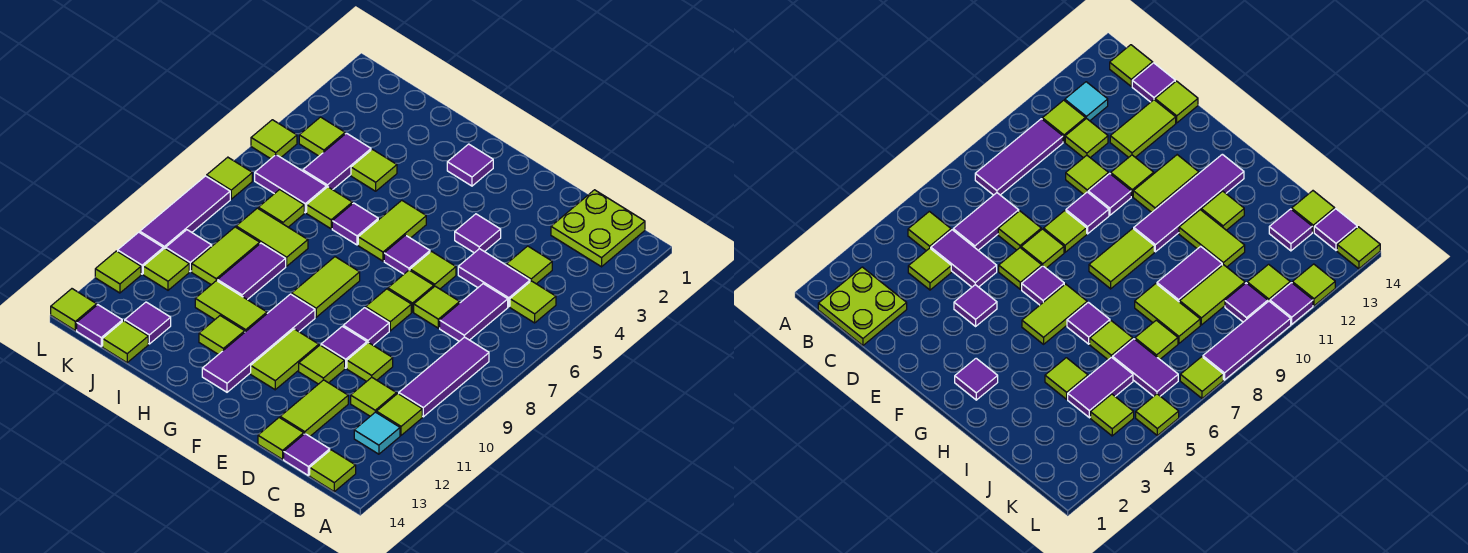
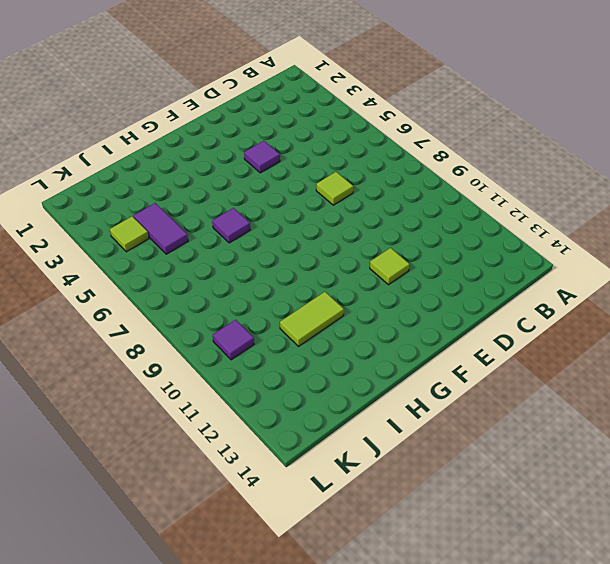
none -> lime plate B1:C2 level 1
none -> lime tile B5 level 1
none -> purple tile B8:B10 level 1
none -> lime tile B11 level 1

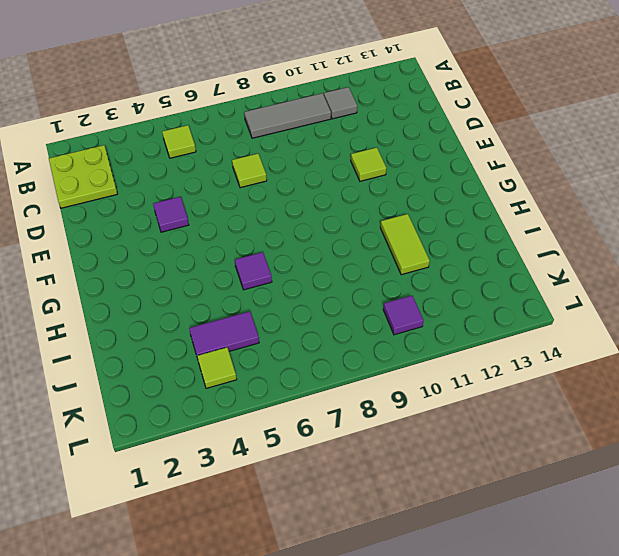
grey tile B8:B10 level 1 -> purple tile B8:B10 level 1
grey tile B11 level 1 -> lime tile B11 level 1
none -> cyan tile B12 level 1
none -> lime tile B14 level 1
none -> lime tile C4 level 1
none -> purple tile C5:D5 level 1

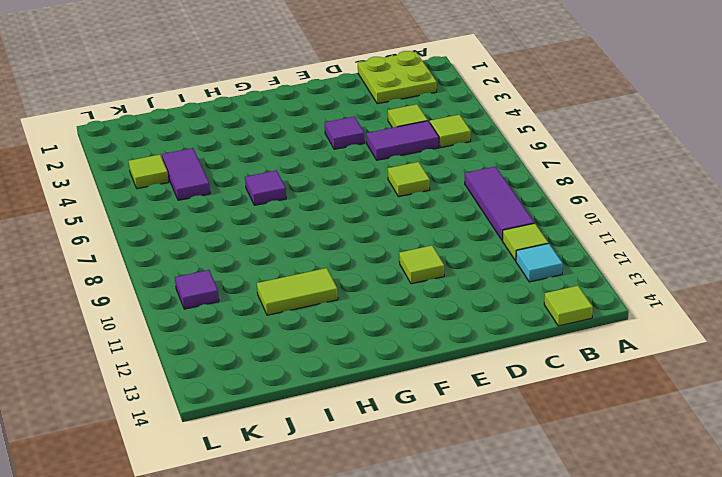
none -> purple tile C6:C7 level 1
none -> lime tile C11 level 1
none -> purple tile C14 level 1
none -> lime tile D10 level 1

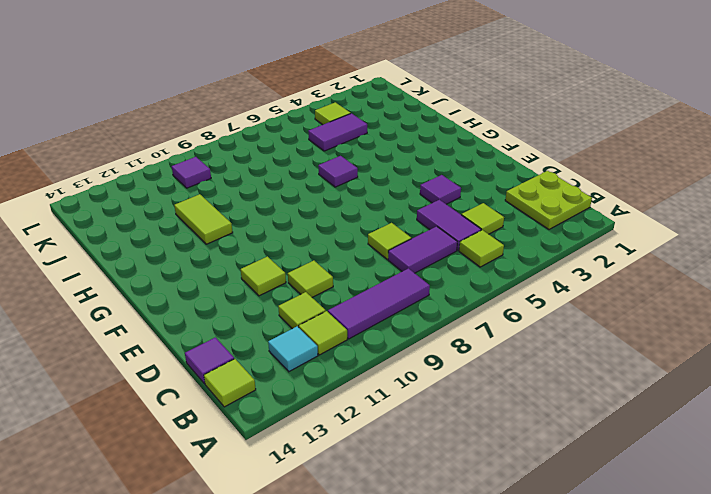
none -> lime tile D12:D13 level 1
none -> lime tile D14 level 1
none -> lime tile E6 level 1
none -> lime tile E7 level 1

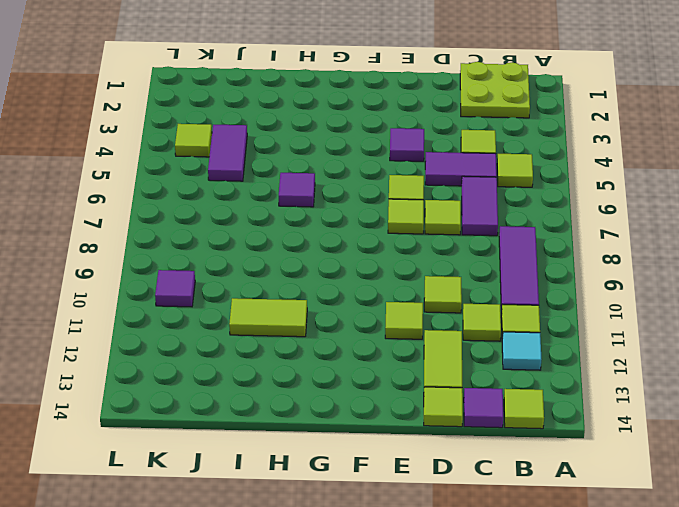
none -> lime tile E8 level 1
none -> purple tile E9 level 1
none -> purple tile E10 level 1
none -> purple tile F6 level 1

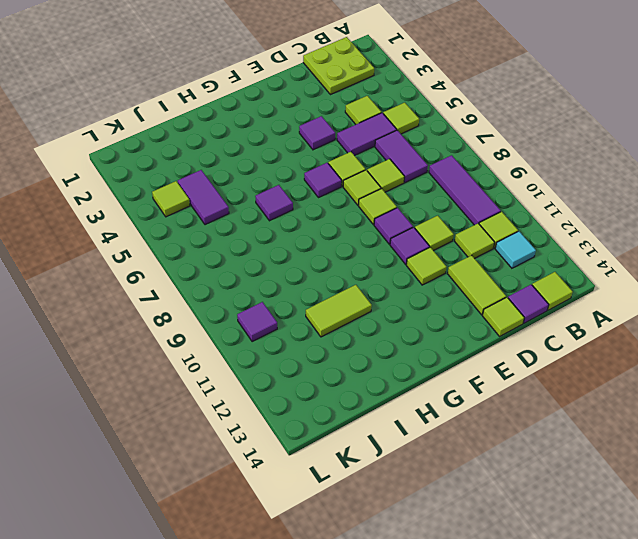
none -> lime tile F11:F12 level 1
none -> purple tile G2 level 1
none -> lime tile G5:G6 level 1
none -> lime tile G8:G9 level 1

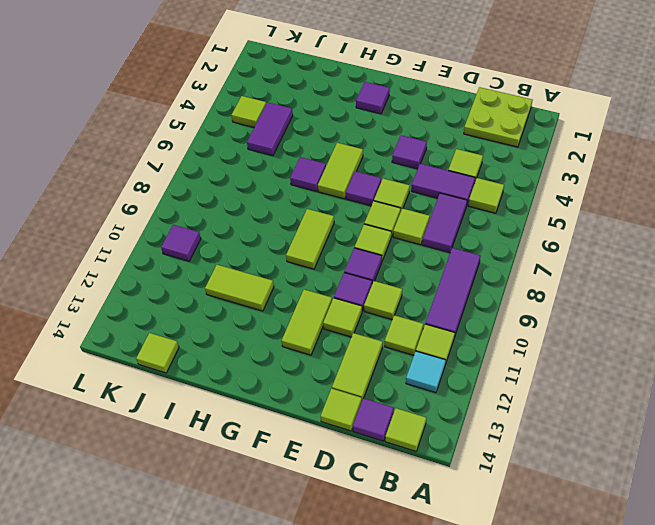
none -> purple tile G10:G13 level 1
none -> lime tile H12 level 1
none -> lime tile I4 level 1
none -> lime tile I6 level 1

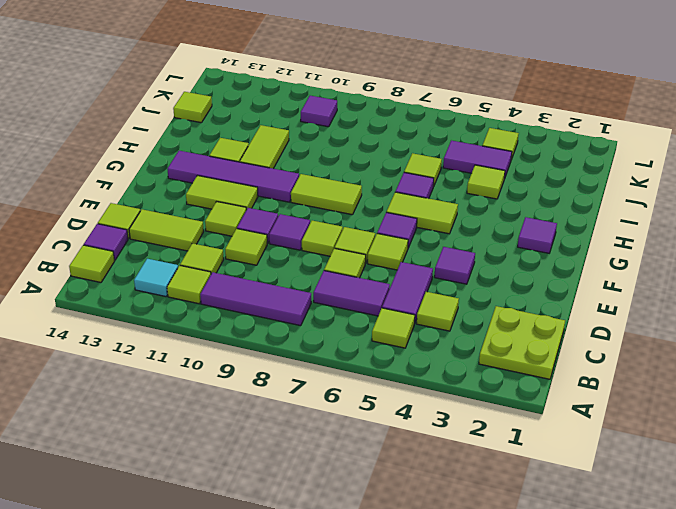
none -> lime tile I8:J8 level 1
none -> purple tile I9:I10 level 1
none -> purple tile J6:K6 level 1
none -> lime tile J7 level 1

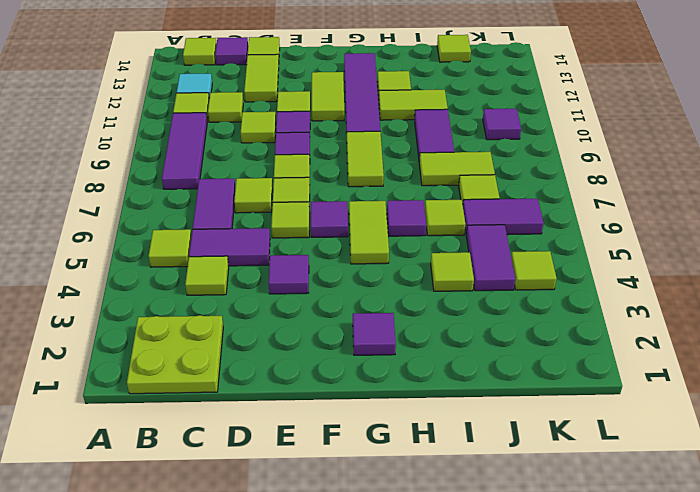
none -> lime tile J9:J10 level 1
none -> purple tile J13 level 1
none -> lime tile K11 level 1
none -> purple tile K14 level 1

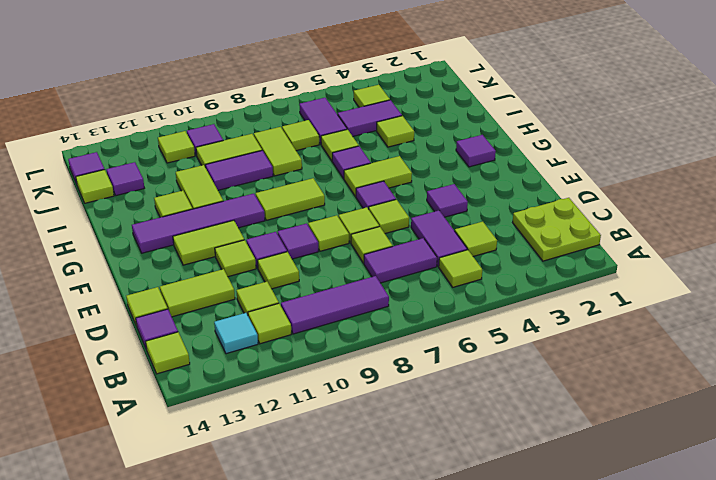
none -> lime tile L5 level 1
none -> lime tile L7 level 1
none -> purple tile L8:L10 level 1
none -> purple tile L11 level 1

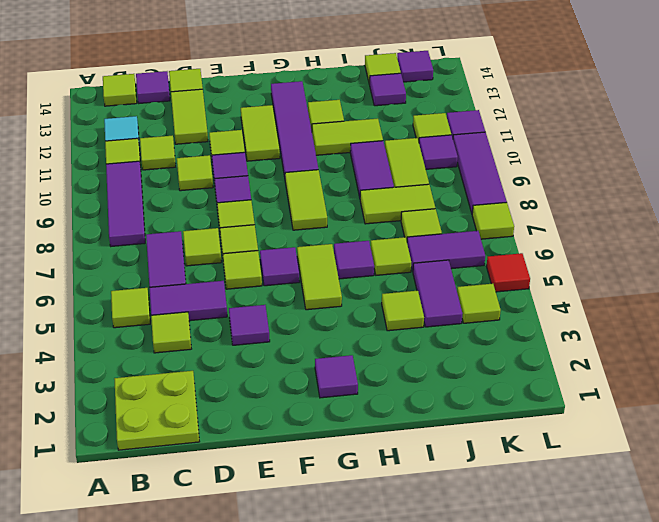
red tile L5 level 1 -> lime tile L5 level 1
none -> lime tile L12 level 1
none -> lime tile L14 level 1

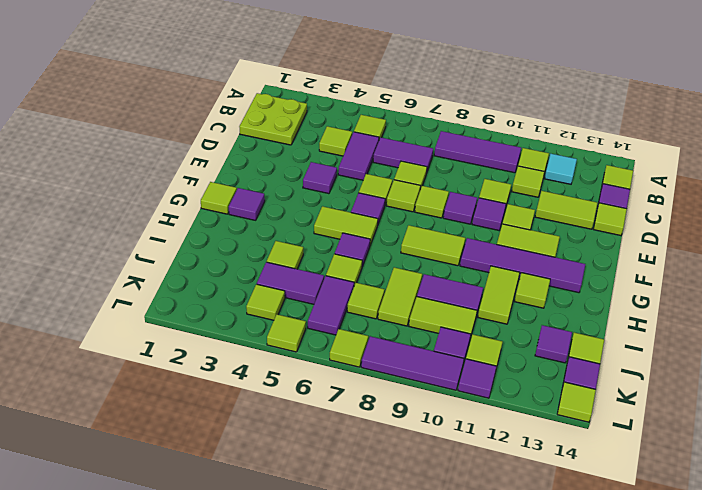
lime tile G1 level 1 -> lime tile L12 level 1

